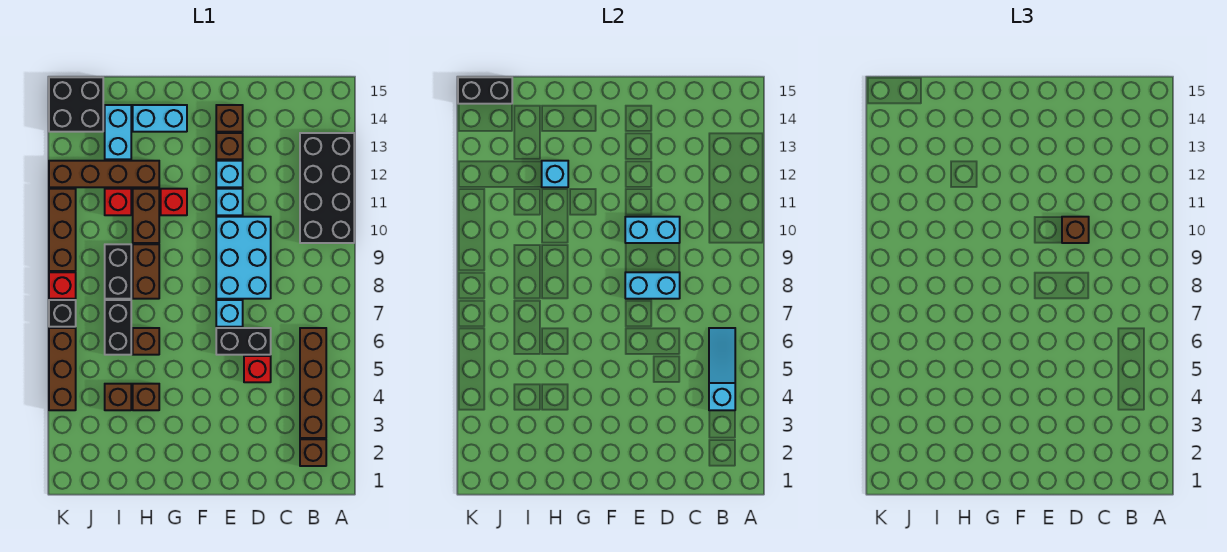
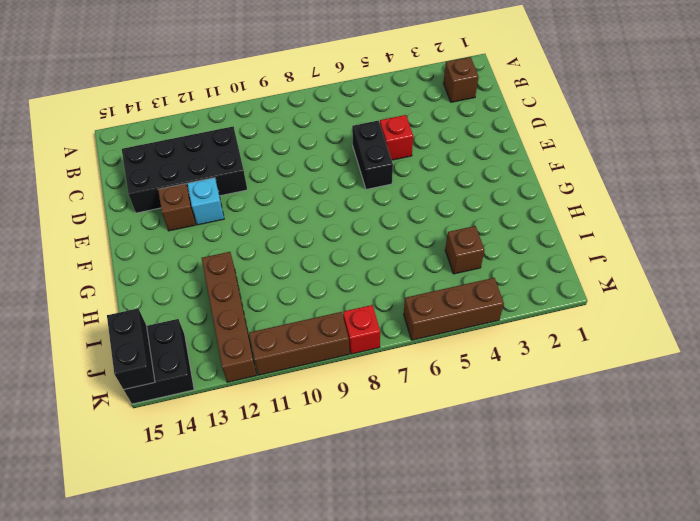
black brick C11:D14 level 1 -> black brick A10:B13 level 1
none -> brown brick B3:B6 level 1
none -> cyan brick D8:E10 level 1
none -> cyan brick E7 level 1
none -> cyan brick E11 level 1

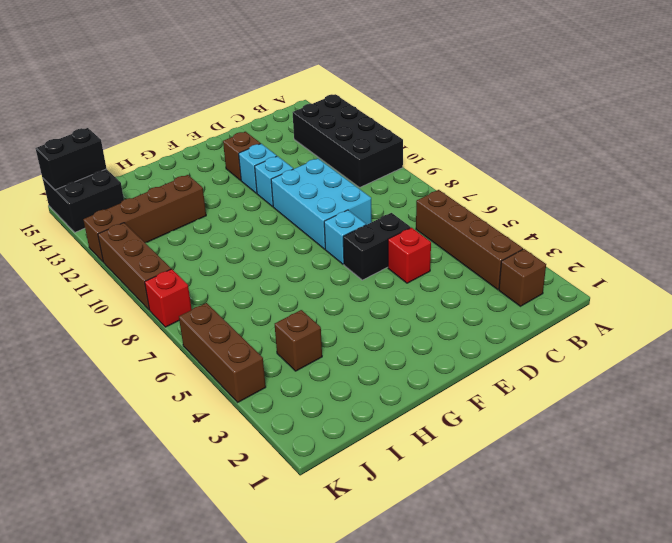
none -> brown brick E14 level 1
none -> red brick G11 level 1
none -> cyan brick G14:H14 level 1
none -> brown brick H4 level 1

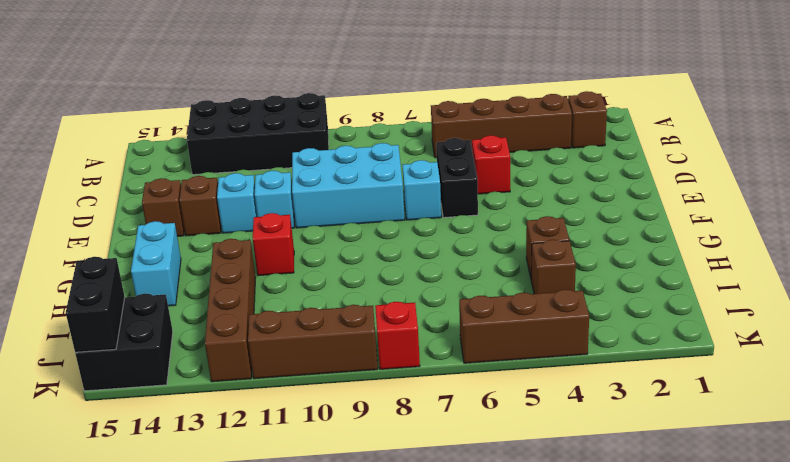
none -> brown brick H6 level 1
none -> brown brick H8:H9 level 1
none -> brown brick H10:H11 level 1
none -> black brick I6:I7 level 1

